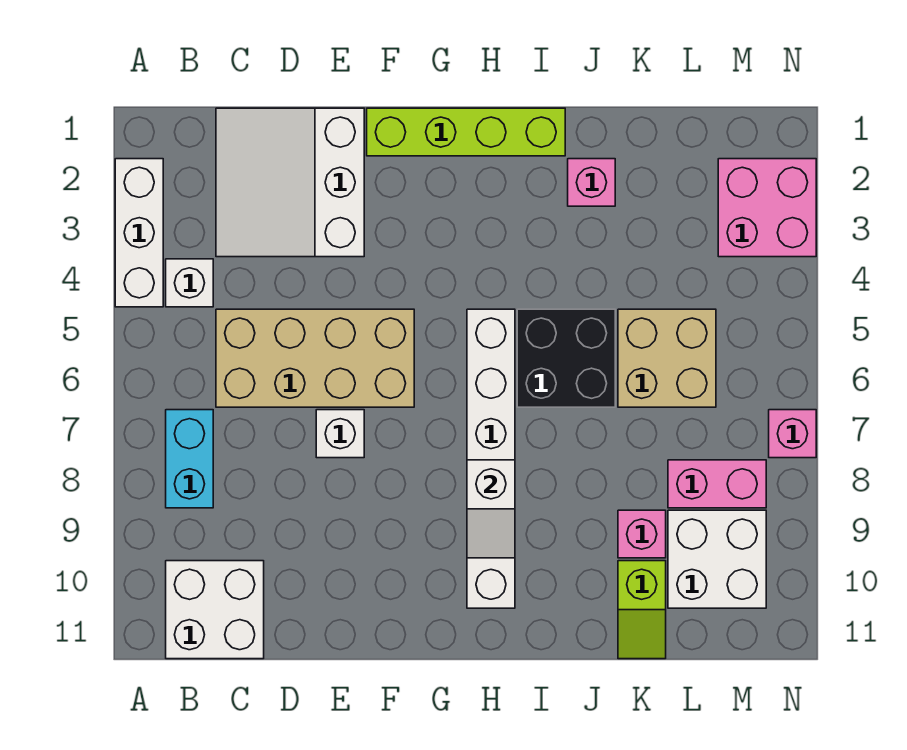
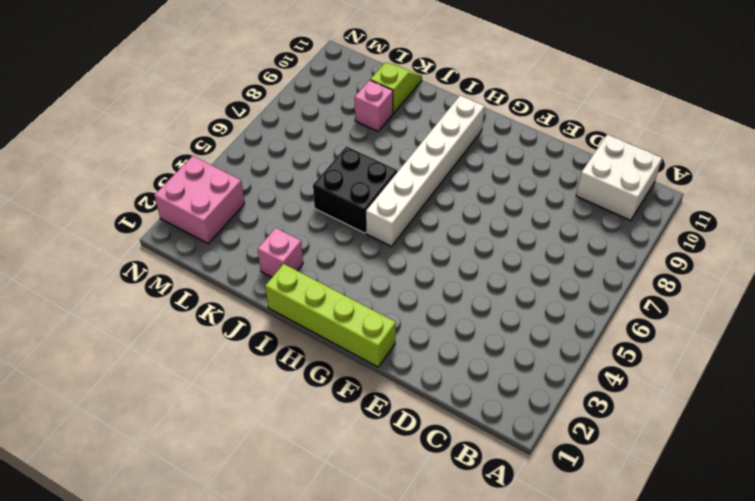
none -> white brick A2:A4 level 1
none -> white brick B4 level 1
none -> cyan brick B7:B8 level 1

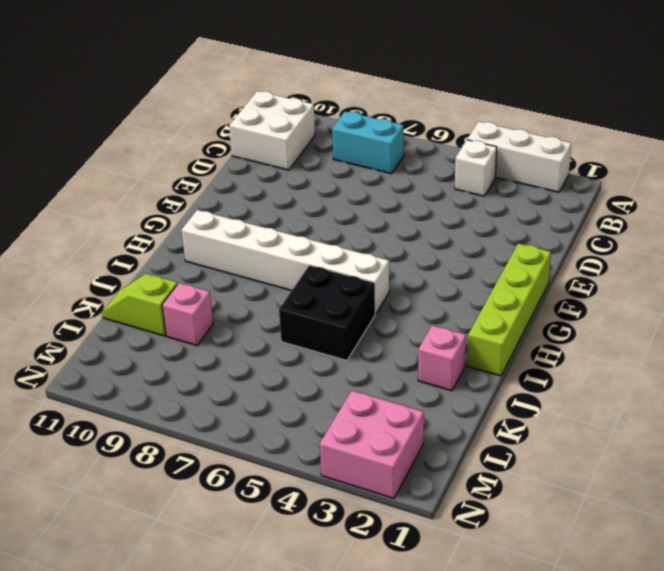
none -> white slope C1:E3 level 1 top E
none -> tan brick C5:F6 level 1
none -> white brick E7 level 1

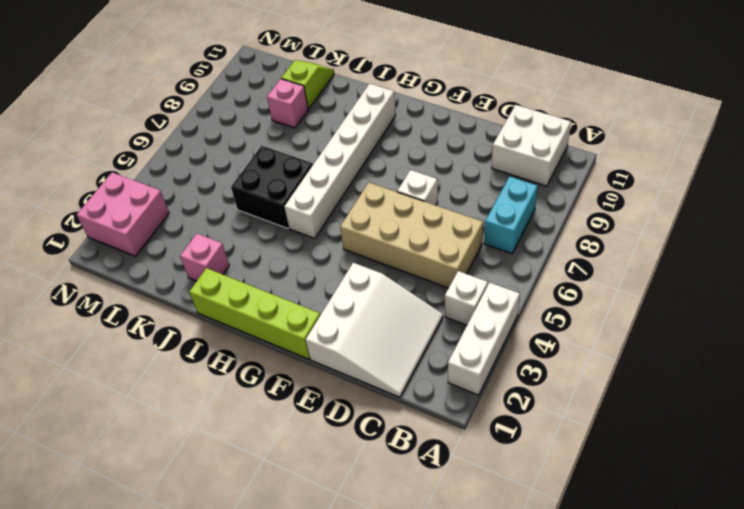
none -> tan brick K5:L6 level 1
none -> pink brick L8:M8 level 1
none -> white brick L9:M10 level 1

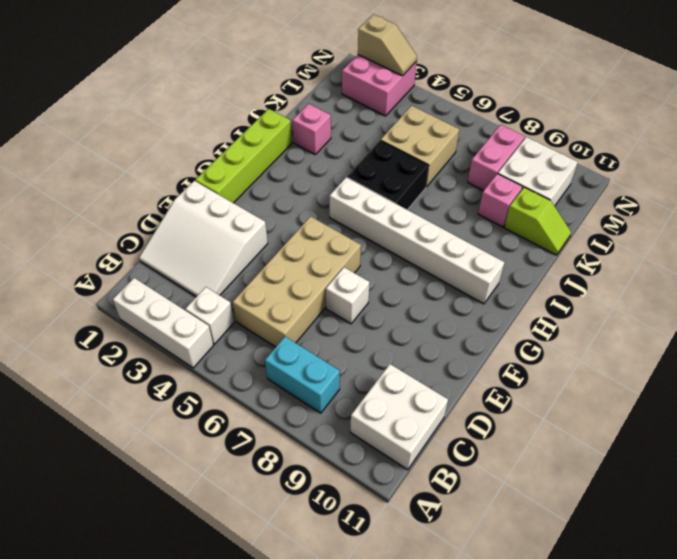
tan slope N2:N3 level 2 top 2 -> none
none -> pink brick N7 level 1
none -> white slope H8:H9 level 2 top 8

